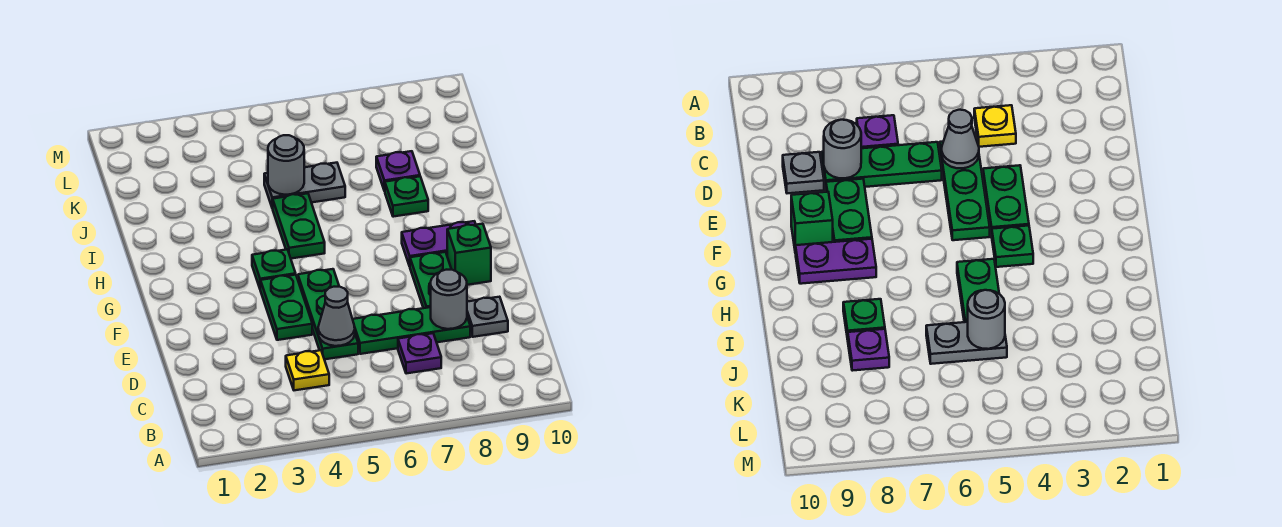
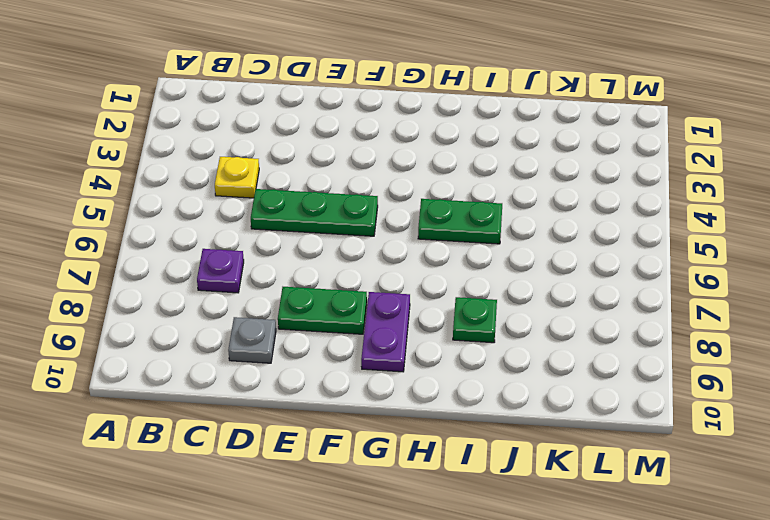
none -> green plate D6:D8 level 1
none -> green plate E4:F4 level 1
none -> green brick F9 level 1

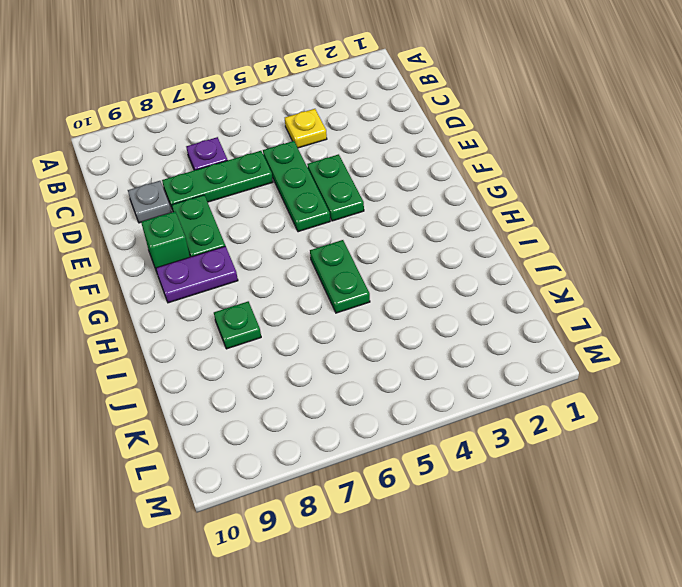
none -> green plate G4 level 1
none -> grey plate J5:J6 level 1
none -> purple plate J8 level 1

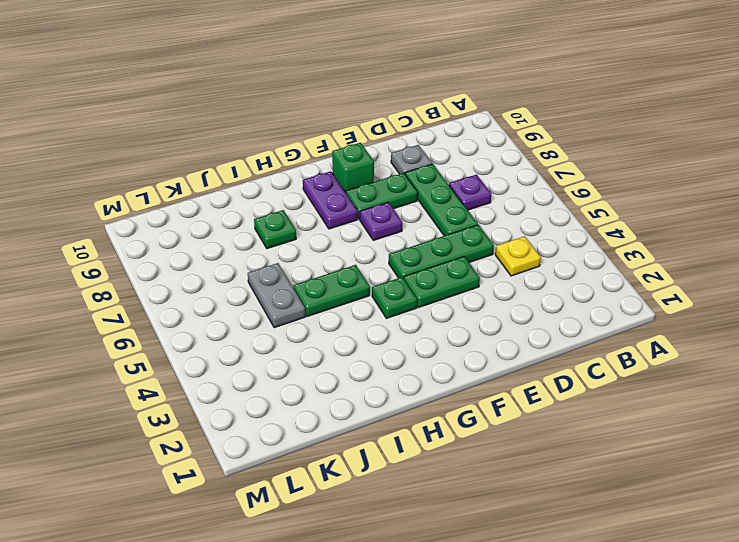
purple plate F7 level 1 -> purple plate J8 level 1
none -> grey cone D5 level 2
none -> grey round brick D8 level 2
none -> grey round brick J5 level 2

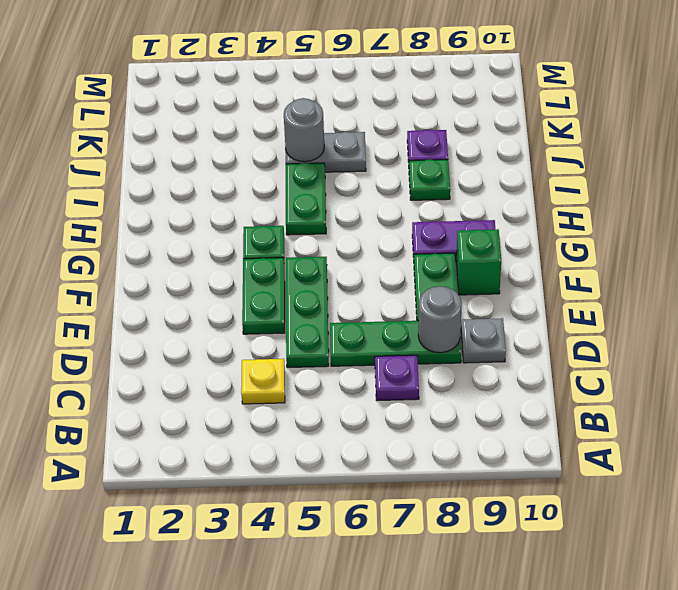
none -> grey cone D5 level 2

